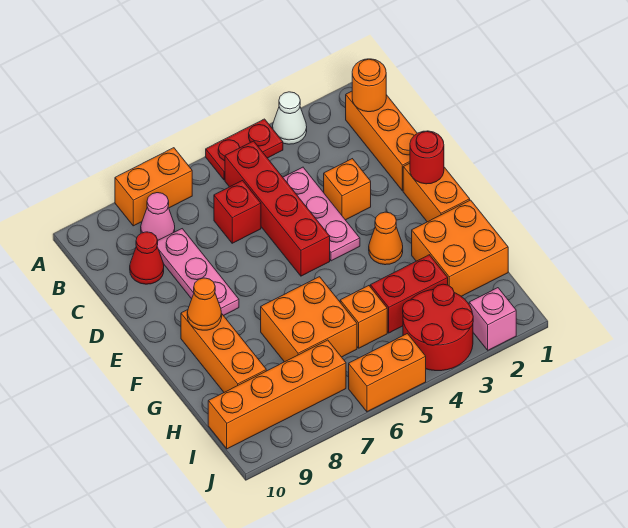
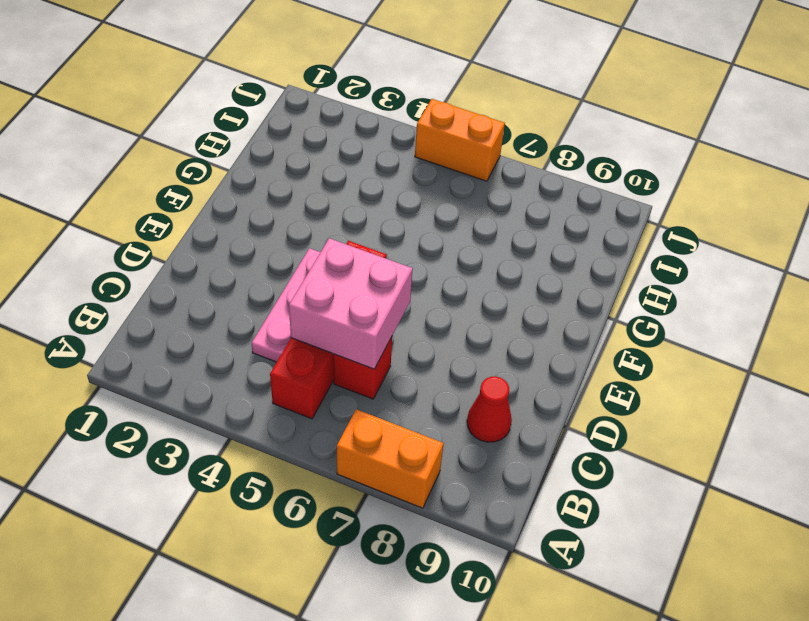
pink brick C5:D6 level 2 -> none
none -> white cone A3 level 1
none -> red plate A4:A5 level 1
none -> orange brick B1:D1 level 1

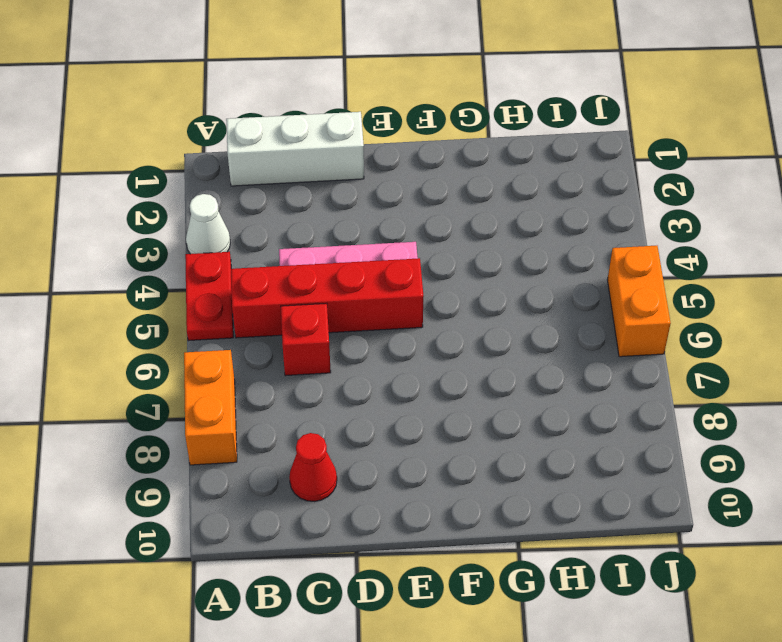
white brick B1:D1 level 1 -> orange brick B1:D1 level 1
none -> pink cone B8 level 1
none -> pink plate C8:E8 level 1
none -> orange brick D3 level 1

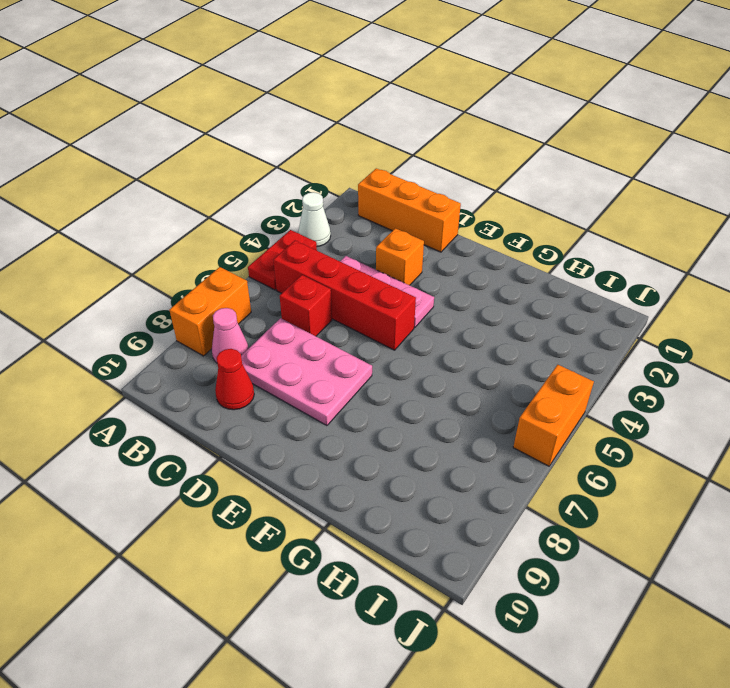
pink plate C7:E8 level 1 -> pink plate C8:E8 level 1
none -> orange brick E1:F1 level 1
none -> orange cone F3 level 1
none -> orange brick F9:H9 level 1

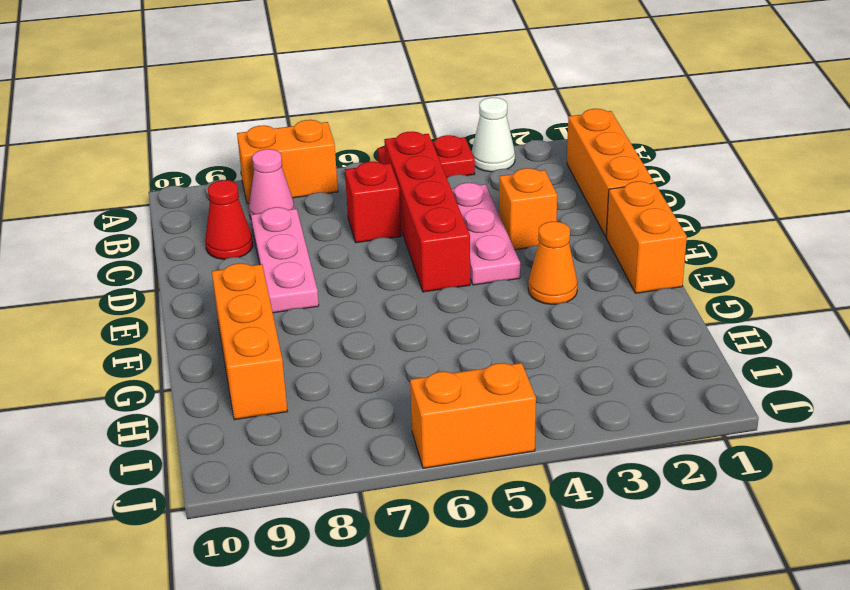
none -> orange brick G1:H2 level 1
none -> orange brick G6:H7 level 1
none -> red brick H3:H4 level 1

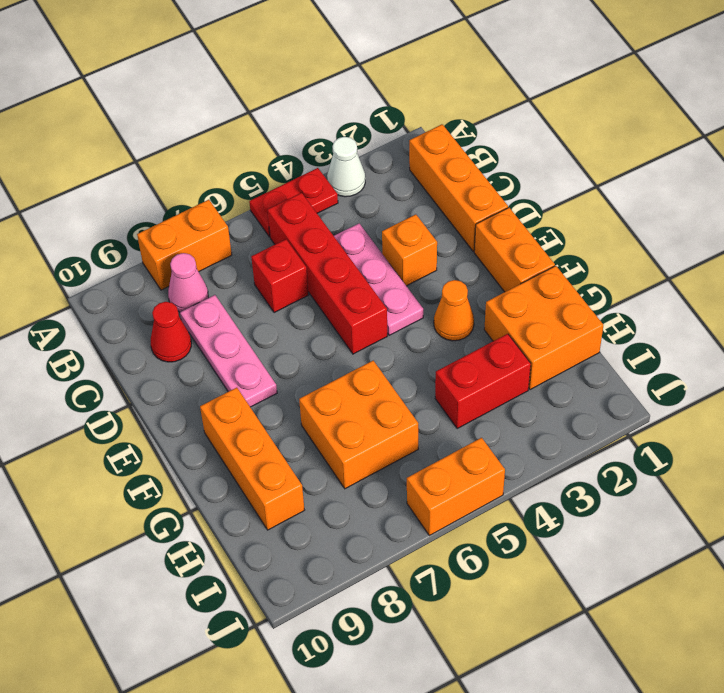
none -> orange brick H5 level 1
none -> red round brick I3:J4 level 1
none -> orange brick I7:I10 level 1

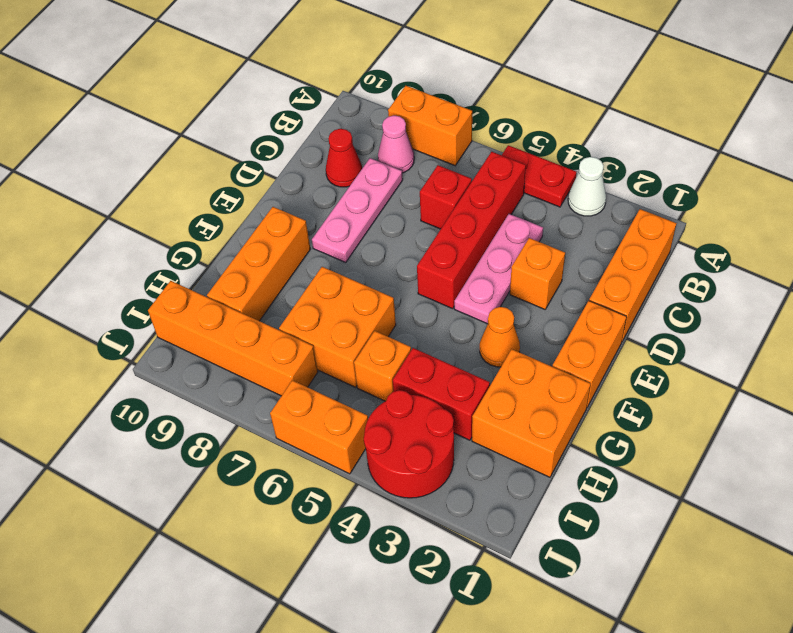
none -> pink brick J2 level 1
none -> orange round brick B1 level 2
none -> red round brick E1 level 2

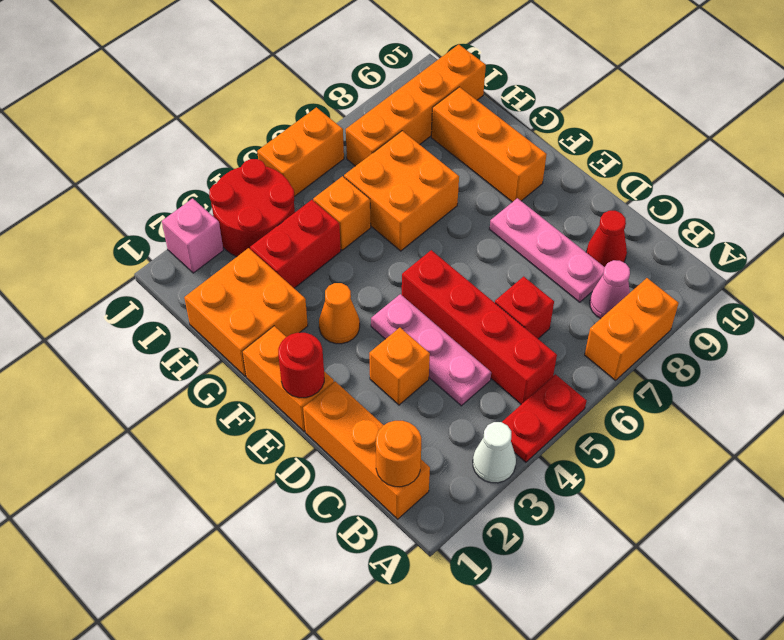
none -> orange cone F9 level 2

